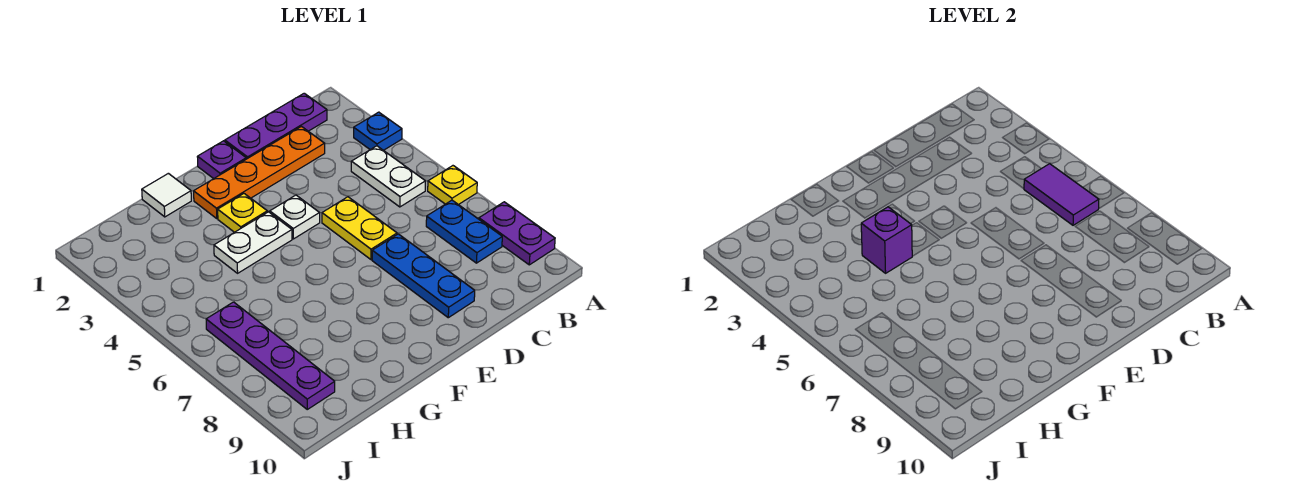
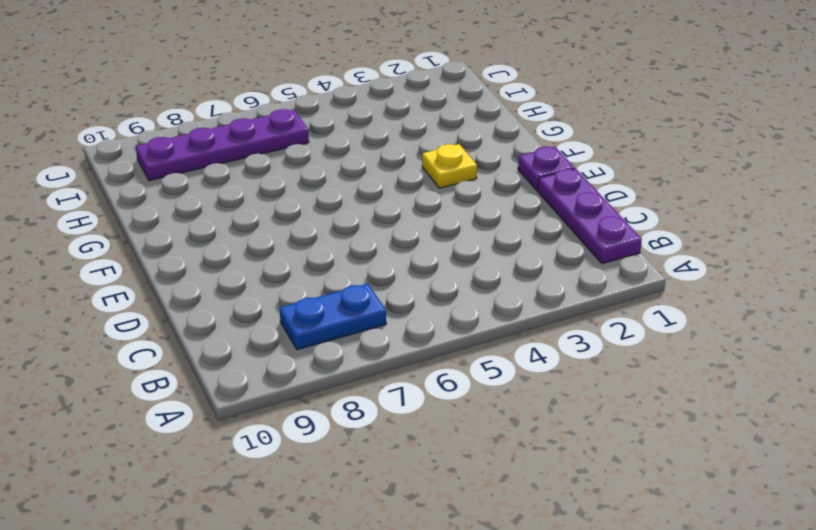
none -> blue plate A3 level 1
none -> yellow plate A6 level 1
none -> purple plate A8:A9 level 1

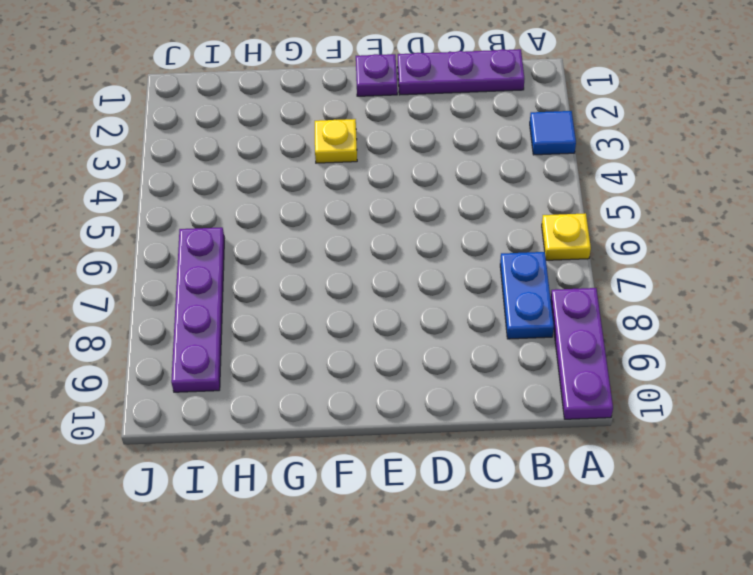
blue tile A3 level 1 -> blue plate A3 level 1
purple plate A8:A10 level 1 -> purple plate A8:A9 level 1
none -> white plate B4:B5 level 1
none -> orange plate C2:F2 level 1
none -> yellow plate D5:D6 level 1

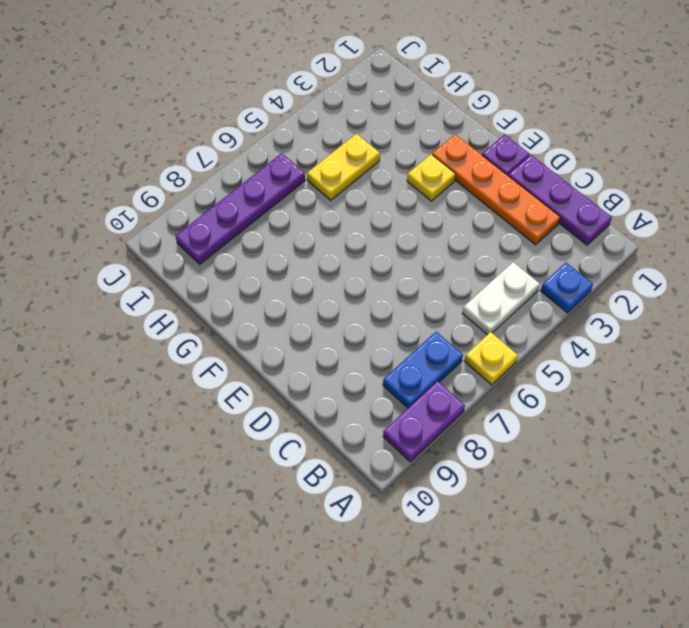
yellow plate H4:H5 level 1 -> yellow plate D5:D6 level 1
none -> blue plate D7:D9 level 1
none -> white plate E4 level 1
none -> white plate F4:G4 level 1

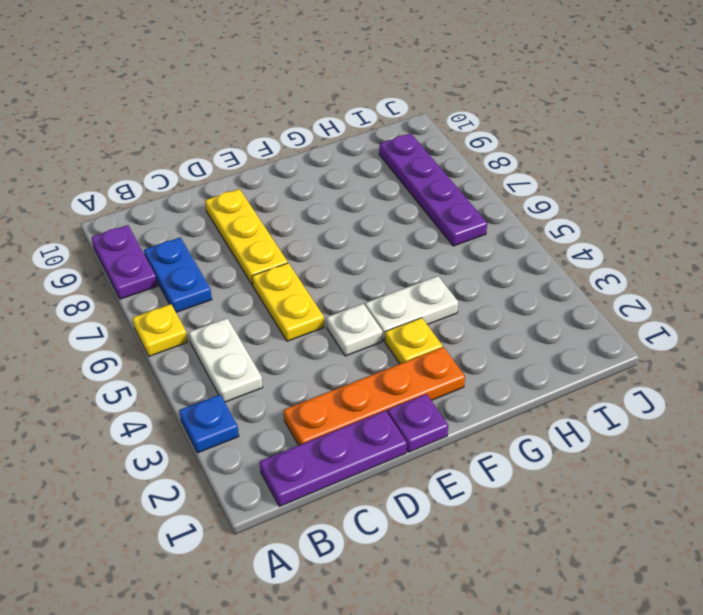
yellow plate D7:D9 level 1 -> blue plate D7:D9 level 1
none -> white tile G1 level 1
none -> purple tile B5:B6 level 2
none -> purple brick G4 level 2

